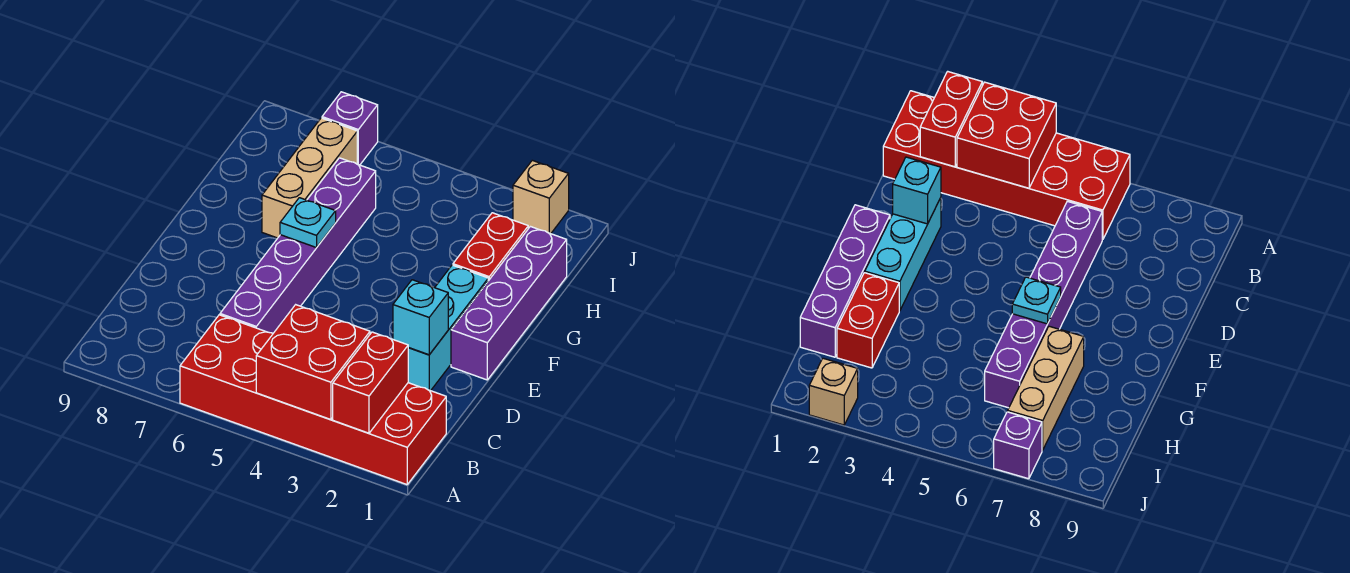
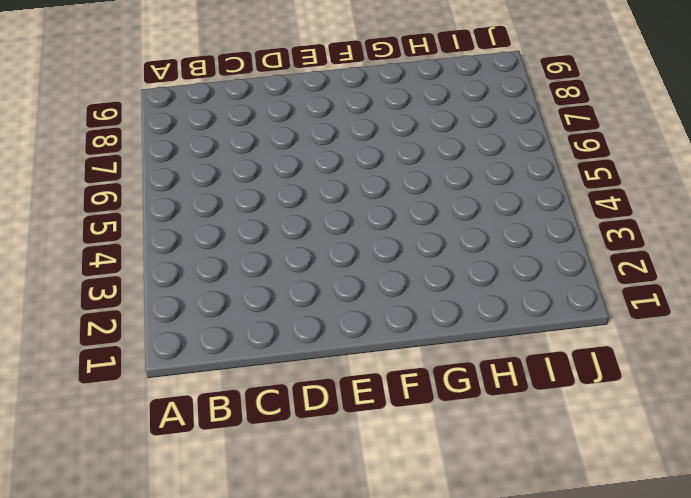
none -> red brick A1:B6 level 1
none -> purple brick C6:H6 level 1
none -> cyan brick D2:F2 level 1

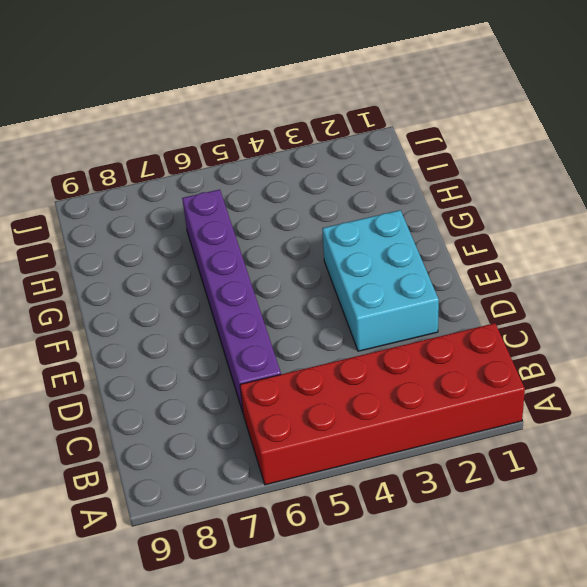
cyan brick D2:F3 level 1 -> cyan brick D2:F2 level 1
none -> purple brick E1:H1 level 1
none -> red brick G2:H2 level 1
none -> tan brick G7:I7 level 1

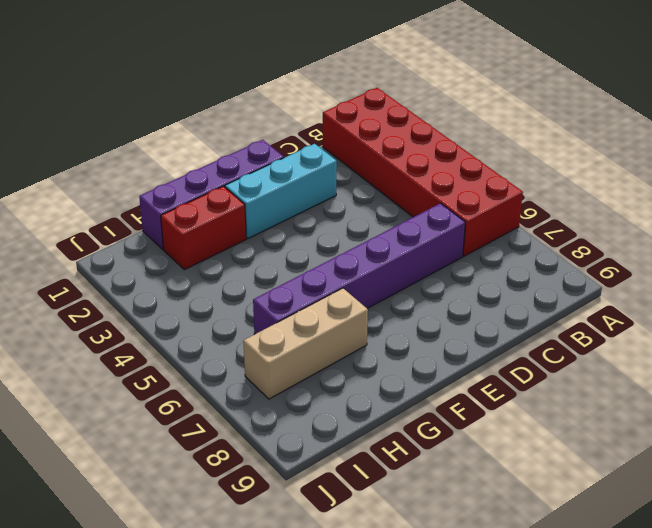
none -> tan brick J2 level 1
none -> purple brick J7 level 1
none -> red brick A2:B2 level 2

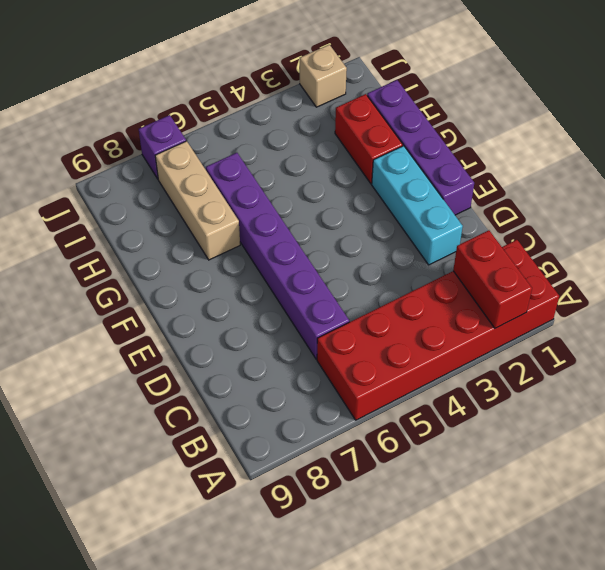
none -> red brick A3:B4 level 2
none -> cyan brick D2 level 2
none -> cyan plate F6 level 2

